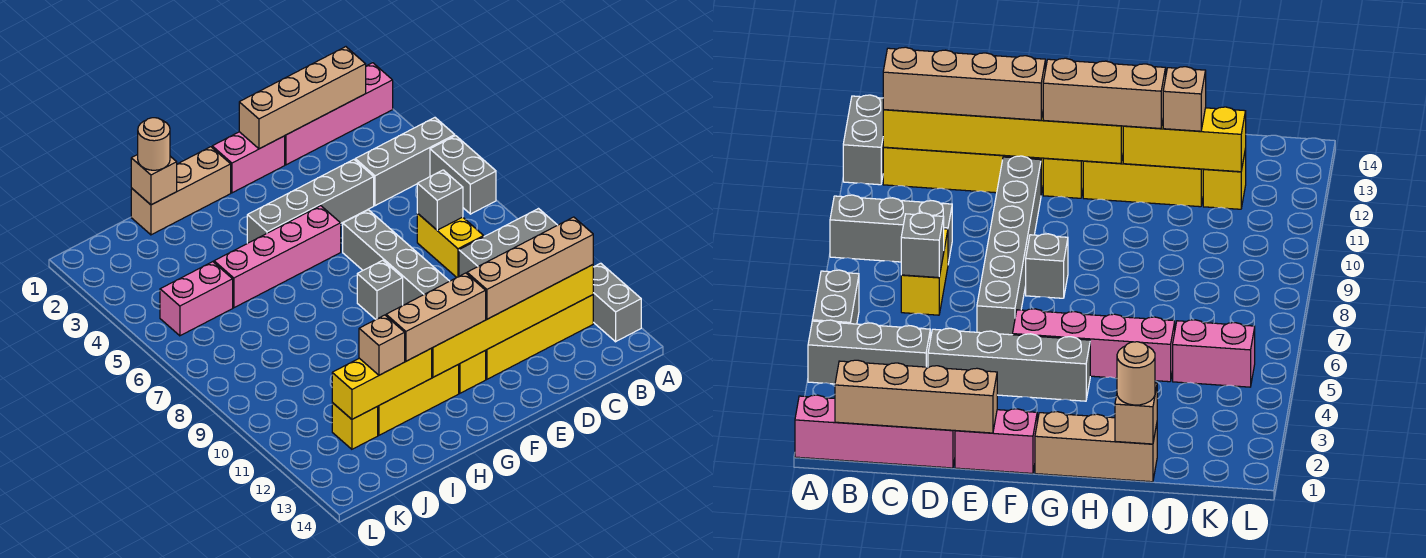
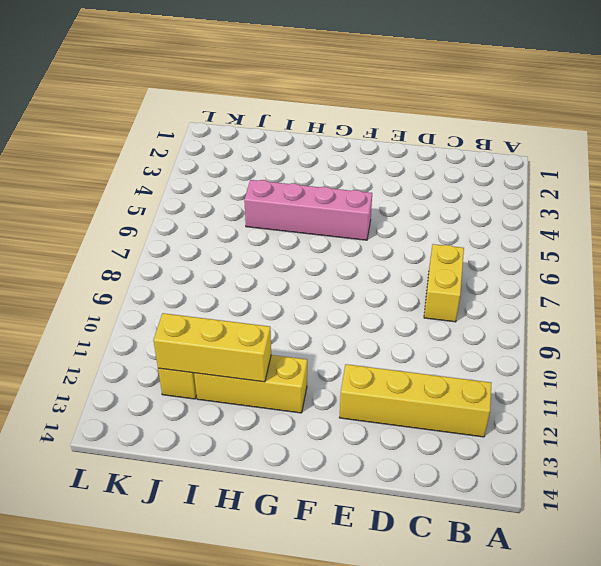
none -> pink brick A1:D1 level 1
none -> grey brick A4:C4 level 1
none -> grey brick A5:A6 level 1

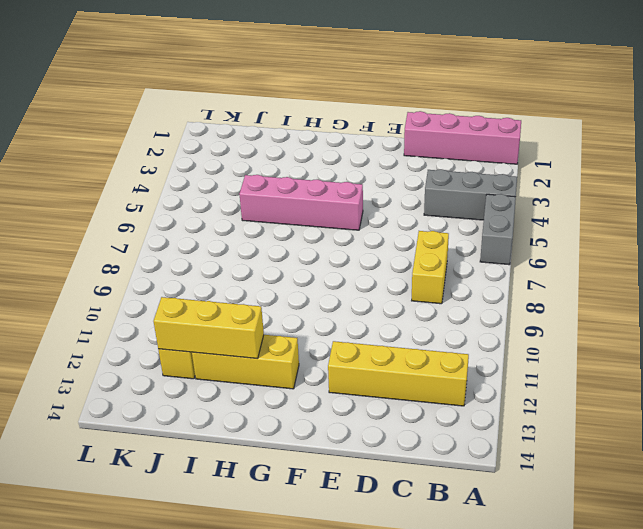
none -> grey brick A9:C9 level 1
none -> grey brick A12:A13 level 1
none -> grey brick D4:G4 level 1

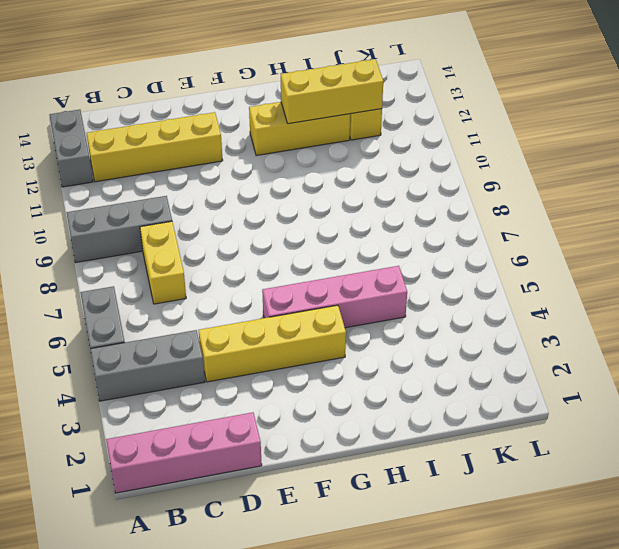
yellow brick D4:G4 level 1 -> grey brick D4:G4 level 1
none -> pink brick E1:F1 level 1
none -> grey brick E6:E11 level 1
none -> grey brick F8 level 1

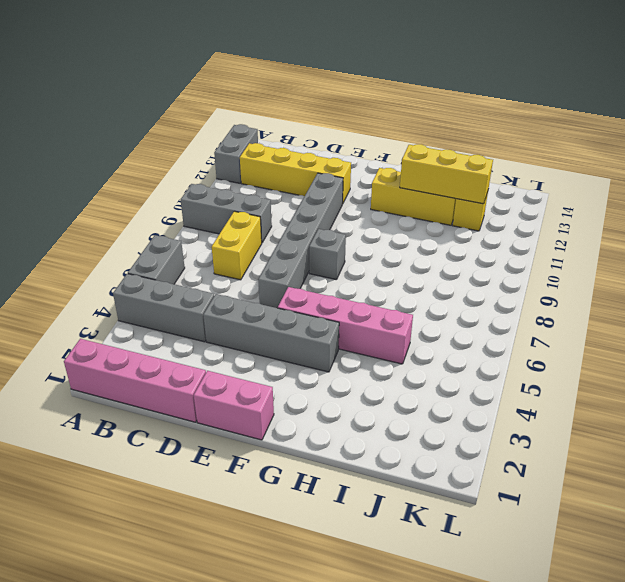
none -> yellow brick F12 level 1
none -> tan brick G1:I1 level 1
none -> pink brick J5:K5 level 1

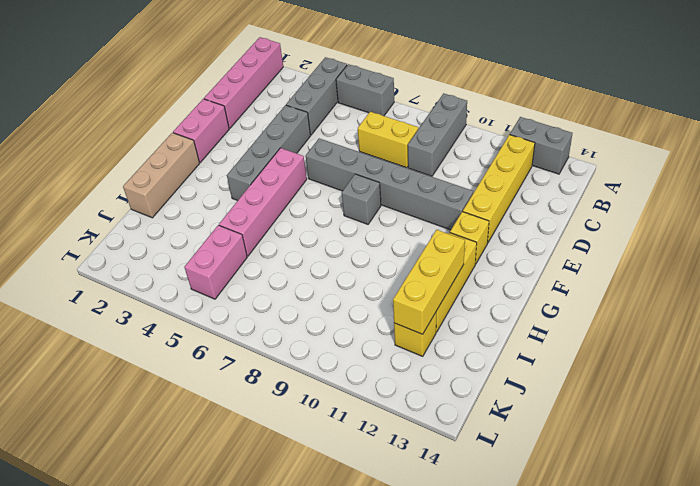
none -> tan brick B1:E1 level 2
none -> yellow brick B12:G12 level 2
none -> grey brick C7 level 2

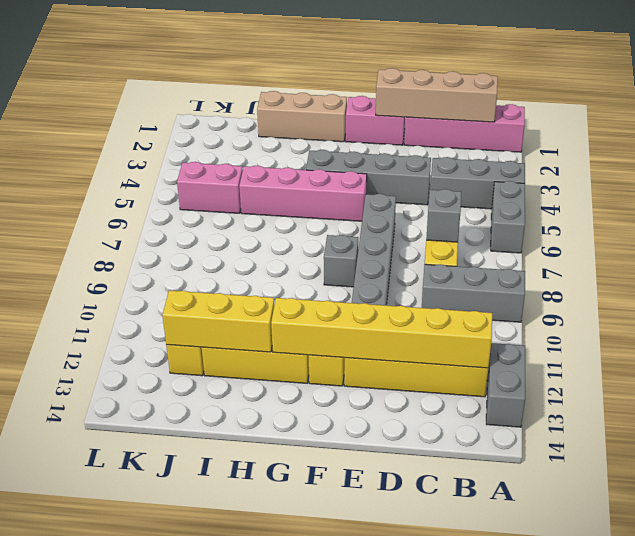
none -> tan brick I1 level 2
none -> tan brick B12:E12 level 3
none -> tan brick F12:H12 level 3

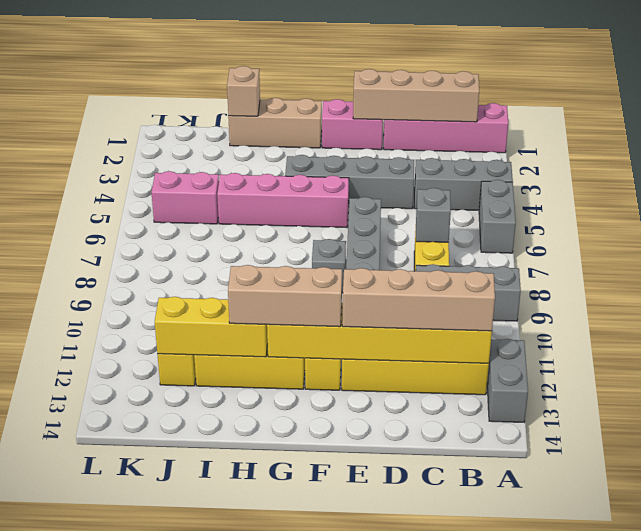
none -> tan round brick I1 level 3
none -> tan brick I12 level 3

